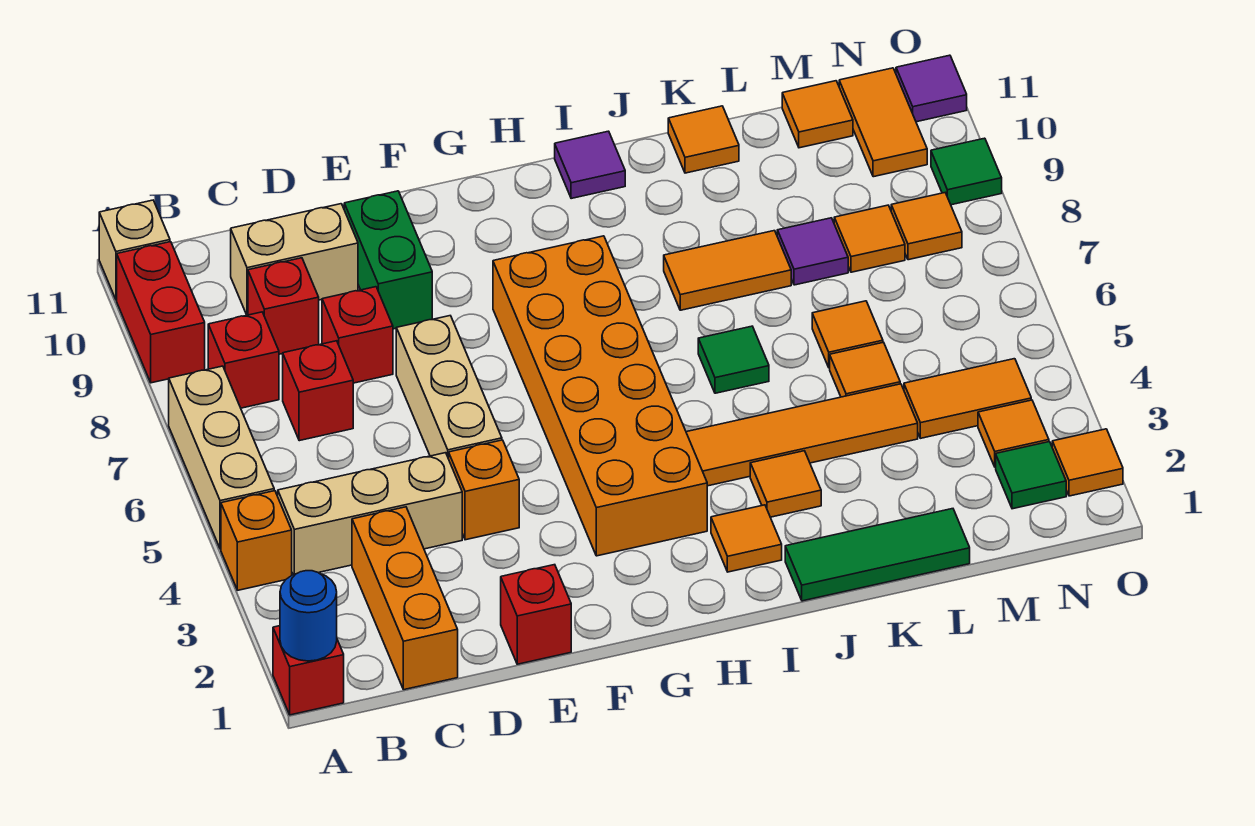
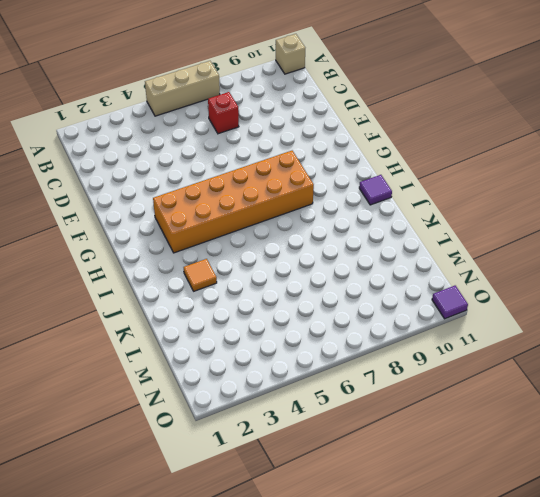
none -> red brick A1 level 1
none -> orange brick A4 level 1
none -> red brick A9:A10 level 1
none -> tan brick B4:D4 level 1

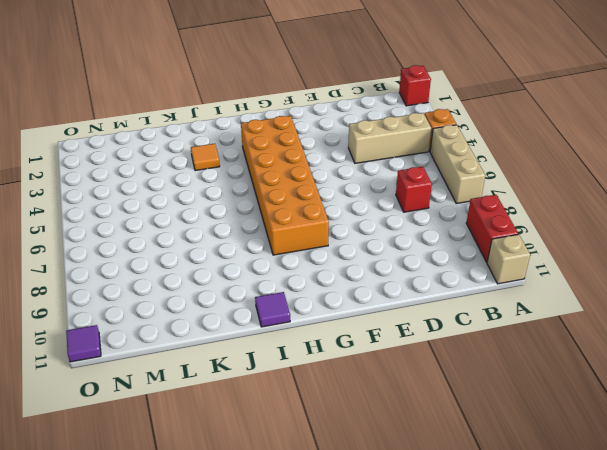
none -> red brick B8 level 1
none -> orange brick C1:C3 level 1
none -> red brick C9 level 1
none -> tan brick C10:D10 level 1

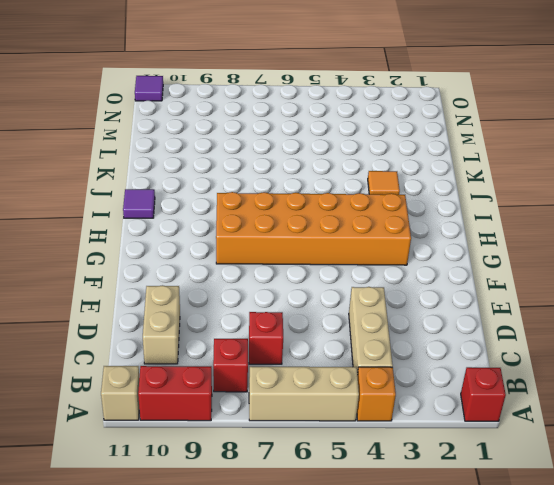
none -> orange brick C1:C3 level 1
none -> red brick C9 level 1
none -> red brick D8 level 1
none -> red brick E1 level 1

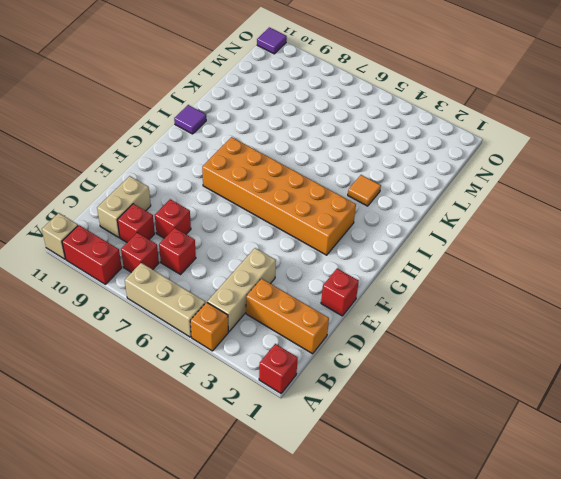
none -> orange brick E4 level 1
none -> tan brick E5:E7 level 1
none -> green brick E9:E10 level 1
none -> orange tile I2 level 1

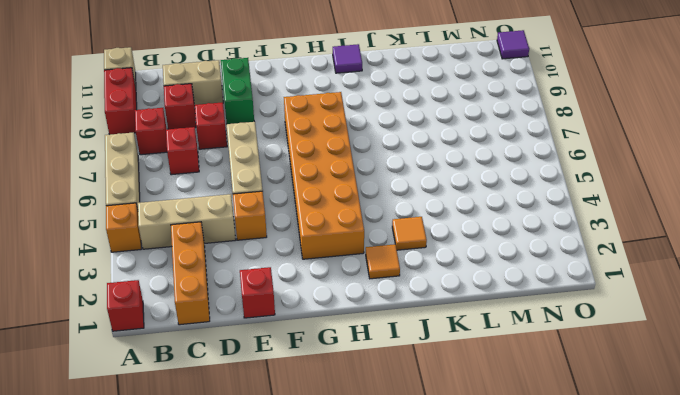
none -> orange tile I4:L4 level 1
none -> green tile J1:L1 level 1
none -> green tile J6 level 1
none -> orange tile J8:K8 level 1

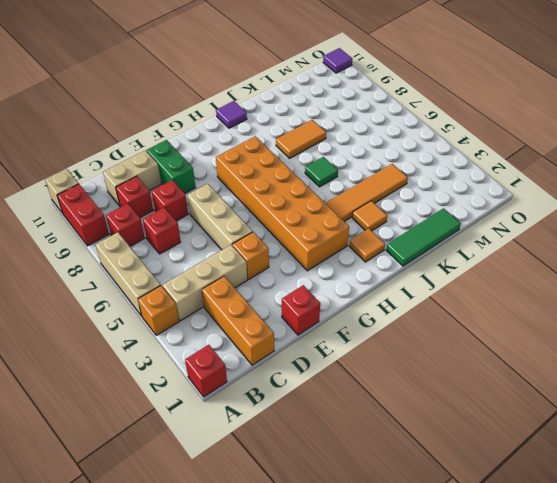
none -> orange tile K11 level 1
none -> orange tile L5 level 1
none -> orange tile L6 level 1
none -> purple tile L8 level 1

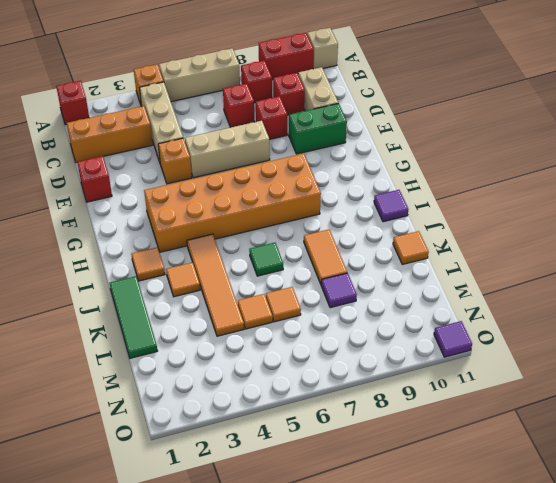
none -> orange tile M4:N4 level 1
none -> orange tile M8 level 1
none -> orange tile M11 level 1
none -> green tile N2 level 1

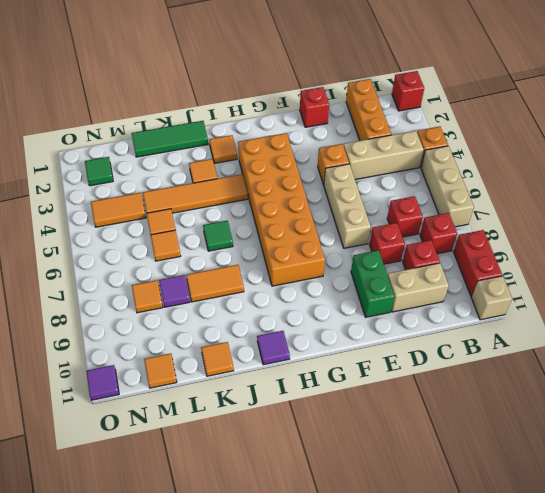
none -> orange tile N3 level 1
none -> orange tile N8 level 1
none -> orange tile N10:N11 level 1
none -> orange tile O2 level 1

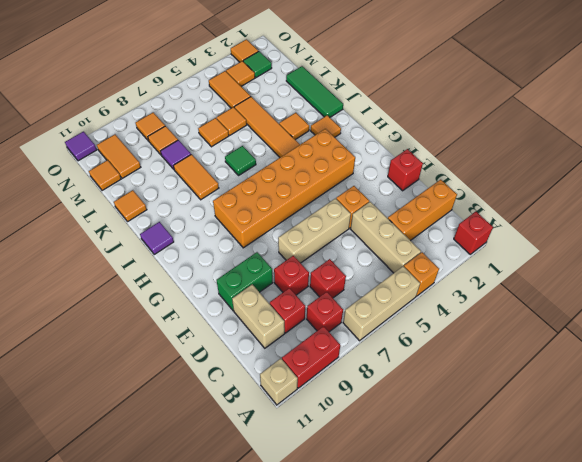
orange tile M10:N10 level 1 -> orange tile N10:N11 level 1
none -> green tile O9 level 1
none -> blue round brick A1 level 2

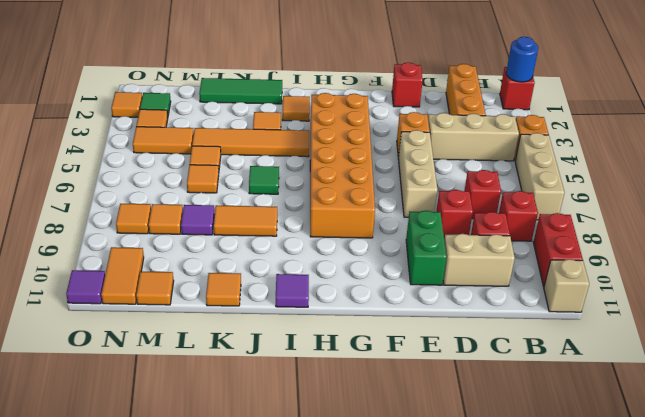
none -> green tile O9 level 1

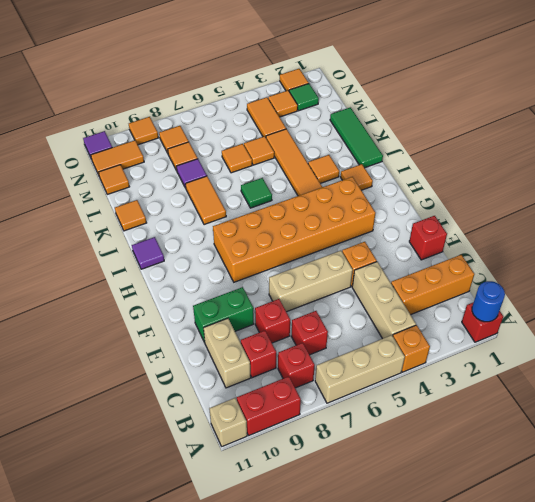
orange tile O9 level 1 -> green tile O9 level 1

